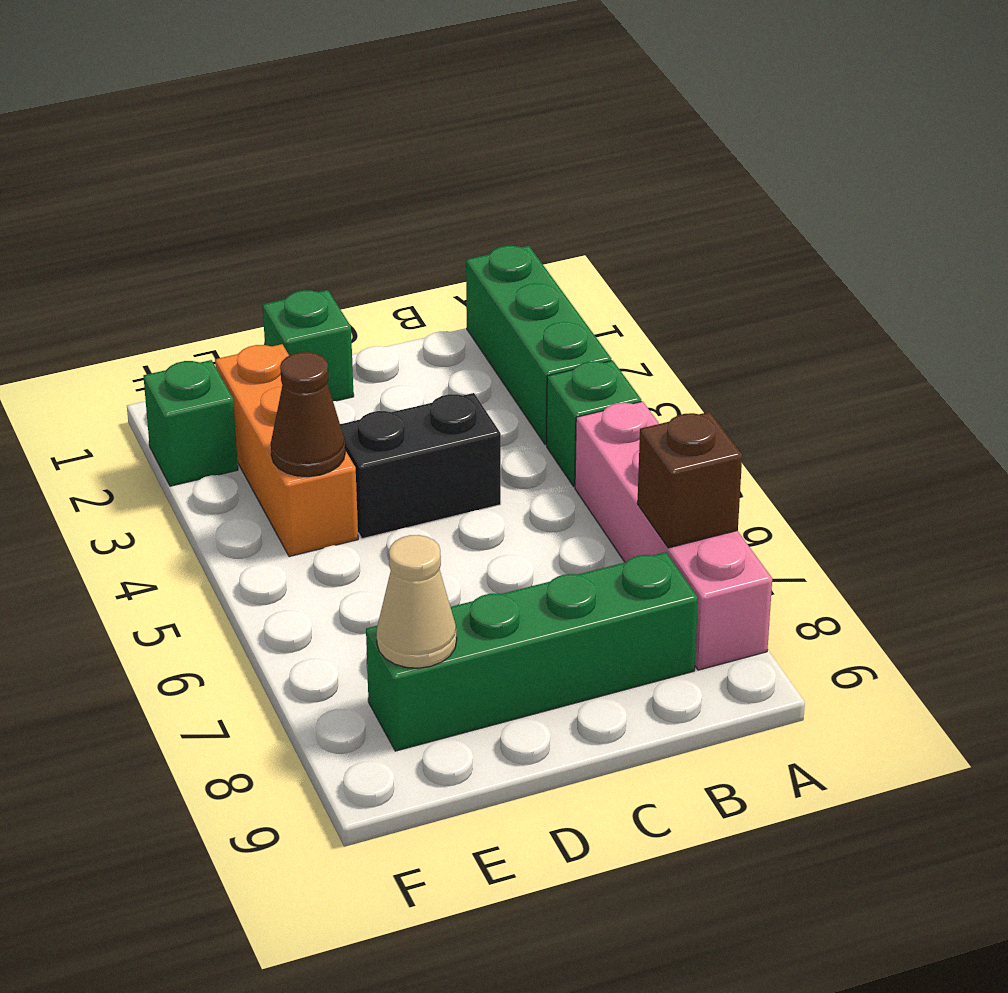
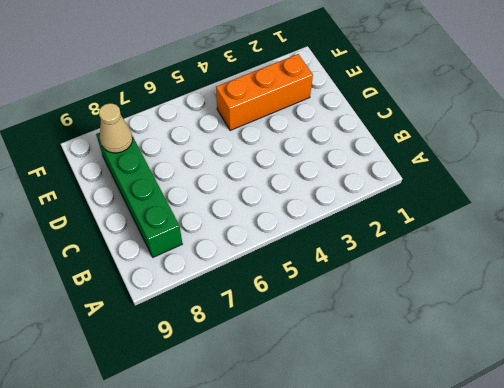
none -> green brick A1:A3 level 1
none -> green brick A4 level 1

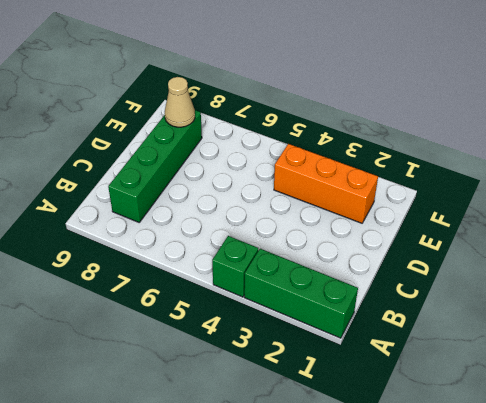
none -> pink brick A5:A8 level 1
none -> black brick C4:D4 level 1

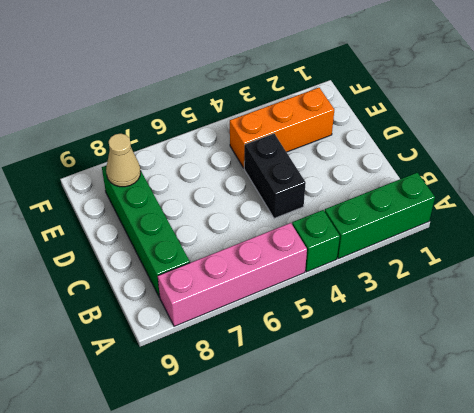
none -> green brick D1 level 1
none -> green brick F2 level 1

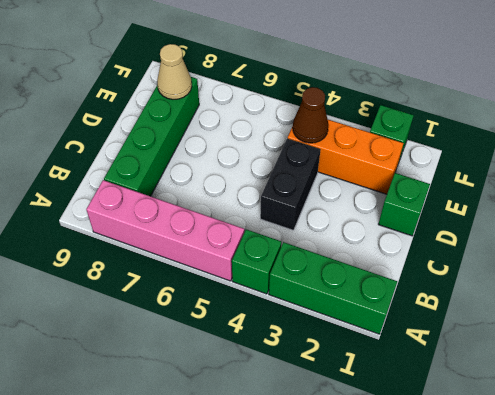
none -> brown brick A7 level 2

